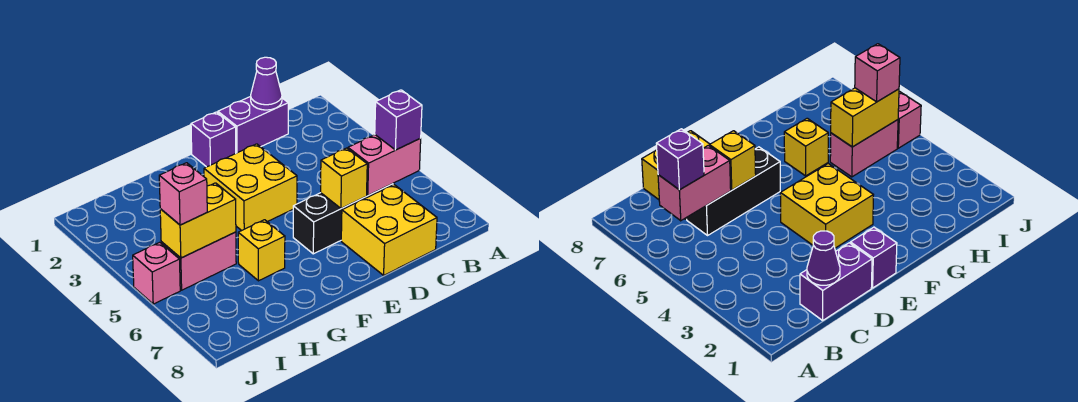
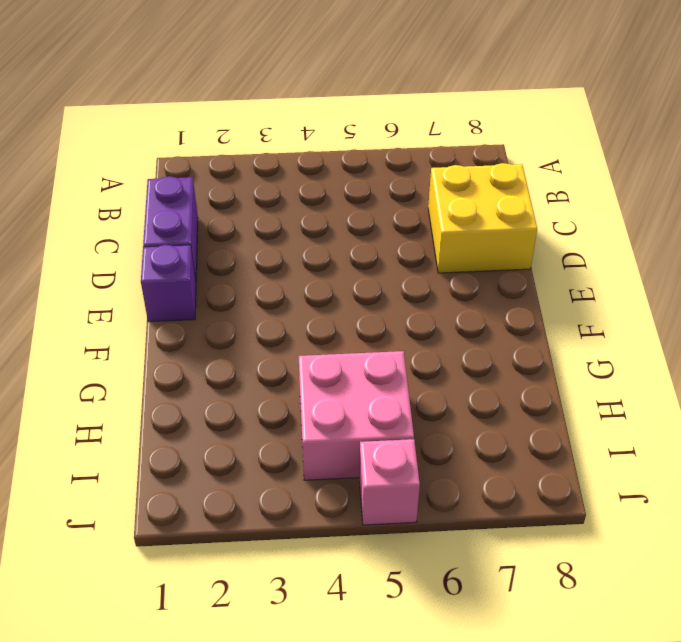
pink brick H4:I5 level 1 -> pink brick H5:I5 level 1
none -> black brick C6:E6 level 1
none -> yellow brick E3:F4 level 1
none -> yellow brick G6 level 1

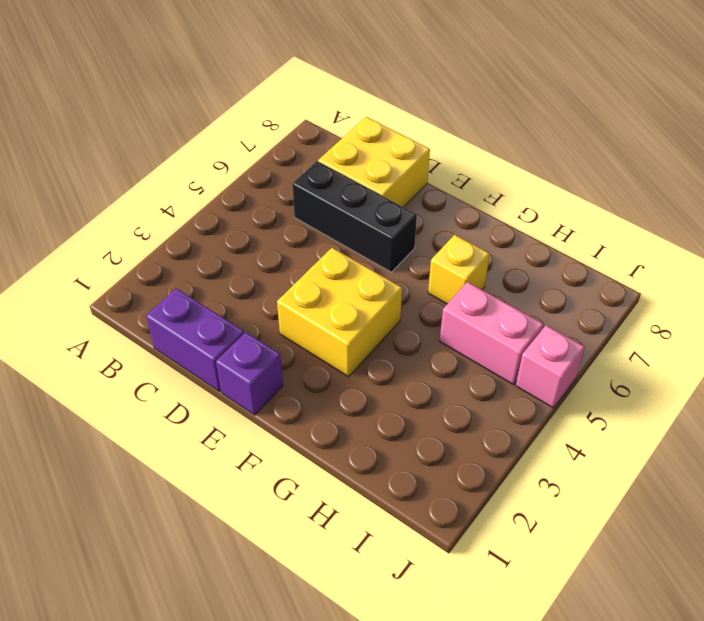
none -> pink brick B6:C6 level 2
none -> purple cone C1 level 2
none -> yellow brick D6 level 2

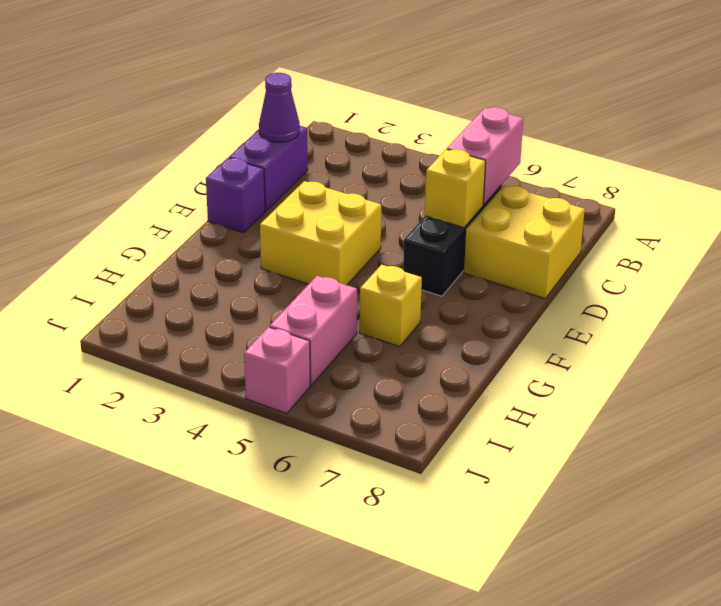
none -> yellow brick H5:I5 level 2
none -> purple brick B6 level 3
none -> pink brick I5 level 3

